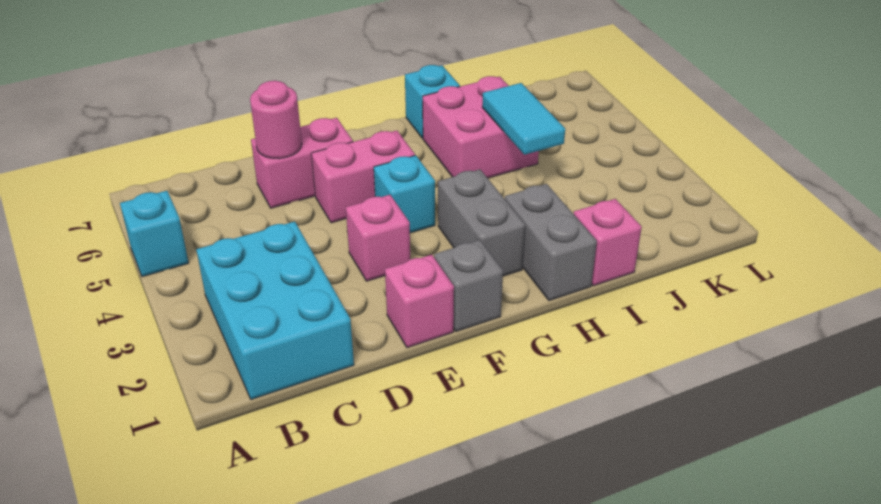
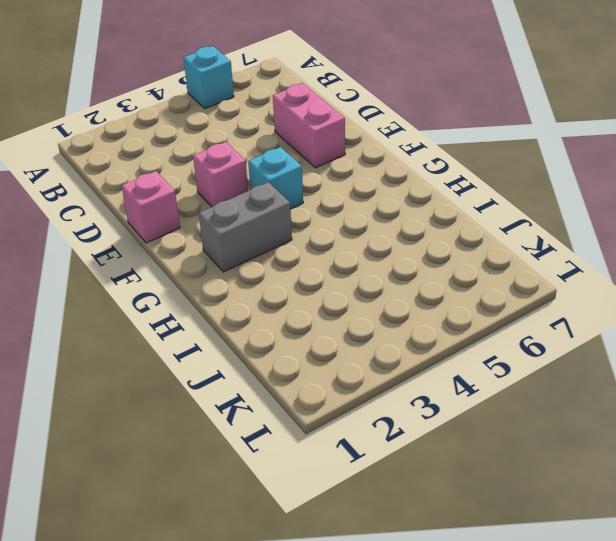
none -> cyan brick B1:C3 level 1
none -> pink brick E5:F5 level 1
none -> grey brick F1 level 1

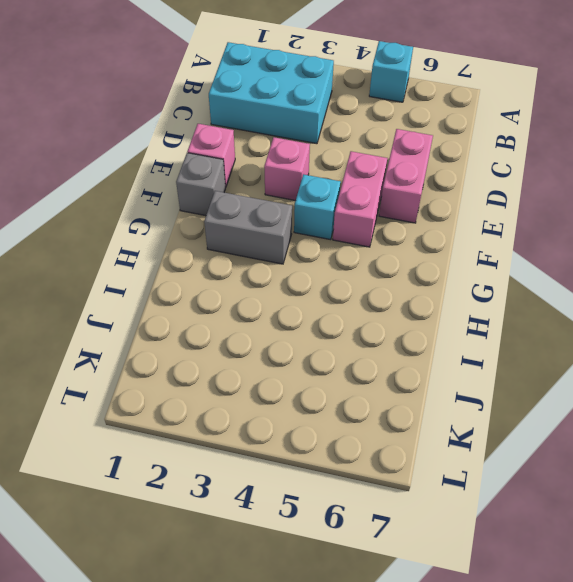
none -> grey brick H1:H2 level 1
none -> pink brick H5:I6 level 1
none -> cyan brick H7 level 1

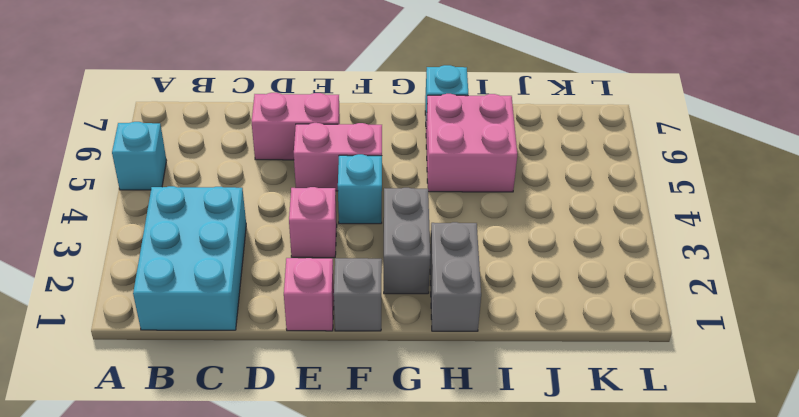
none -> pink brick I1 level 1
none -> pink round brick D6 level 2
none -> cyan tile I4:I5 level 2

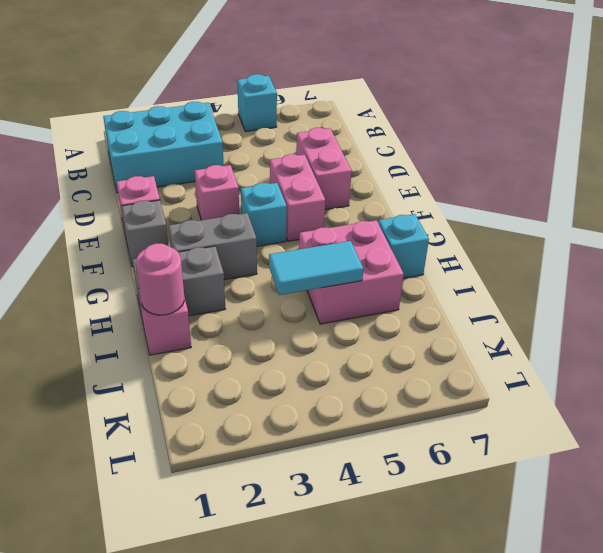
pink round brick I1 level 2 -> pink round brick D6 level 2

